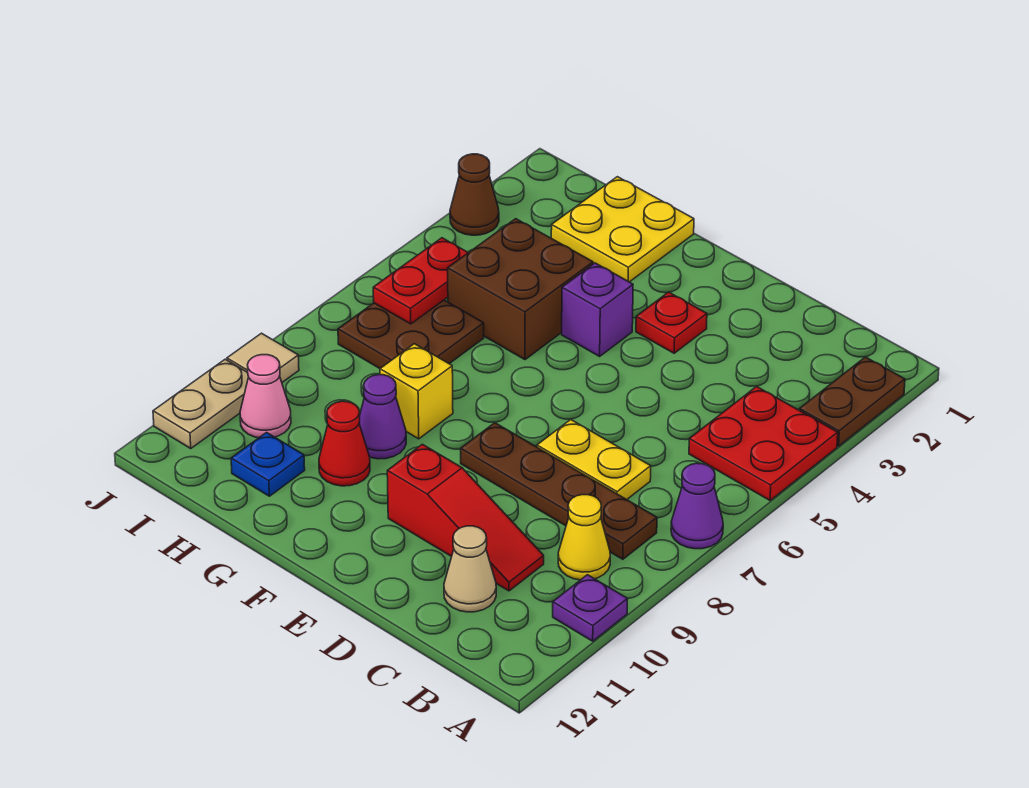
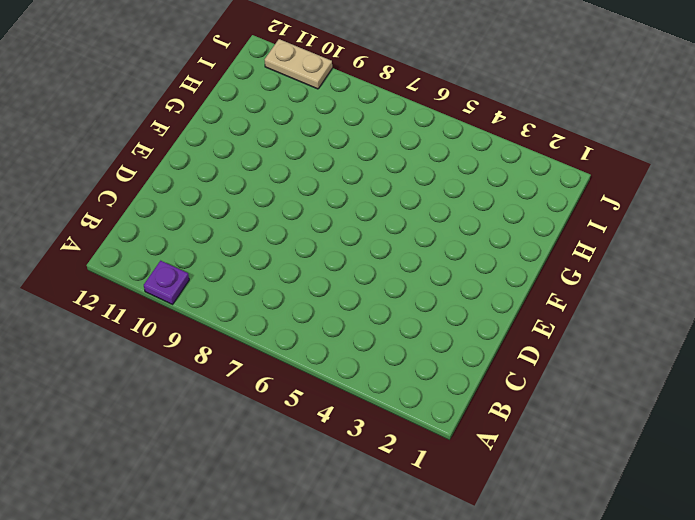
none -> brown plate A2:A3 level 1
none -> red plate A4:B5 level 1
none -> purple cone A7 level 1

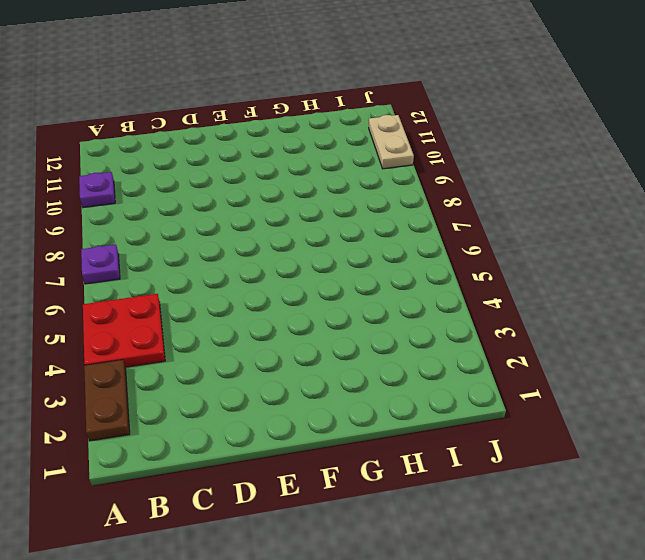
purple plate A7 level 1 -> purple cone A7 level 1
none -> brown plate B8:E8 level 1
none -> yellow cone B9 level 1
none -> yellow plate C7:D7 level 1

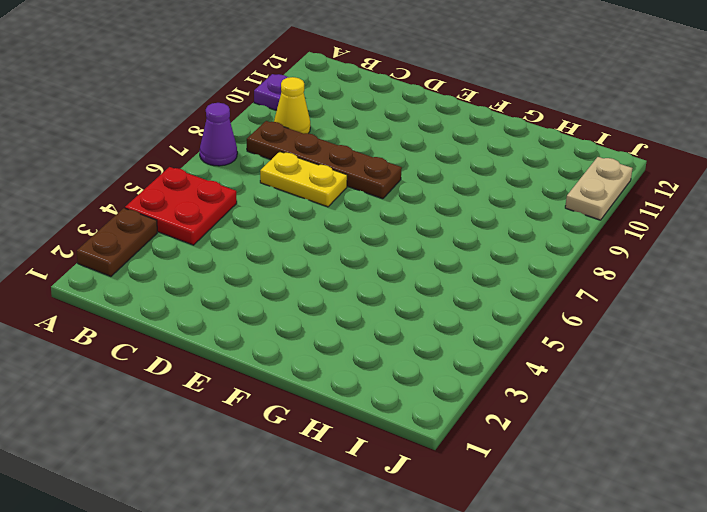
none -> red slope C10:E10 level 1 top E
none -> tan cone C11 level 1
none -> red plate E3 level 1

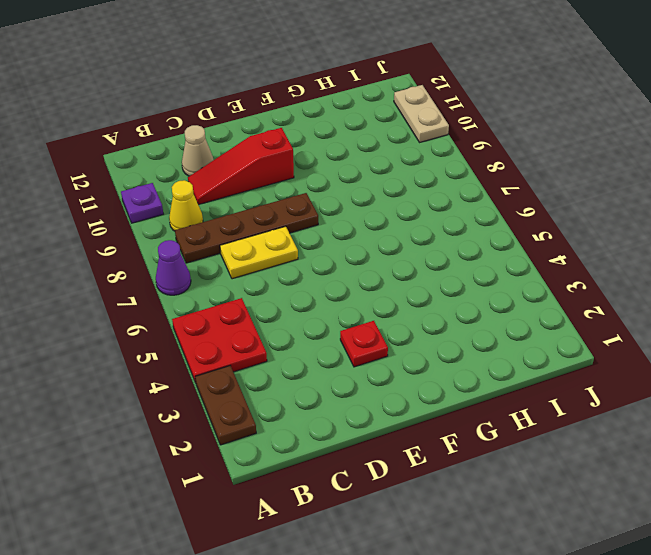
none -> purple brick F4 level 1
none -> yellow plate G1:H2 level 1
none -> brown brick G4:H5 level 1

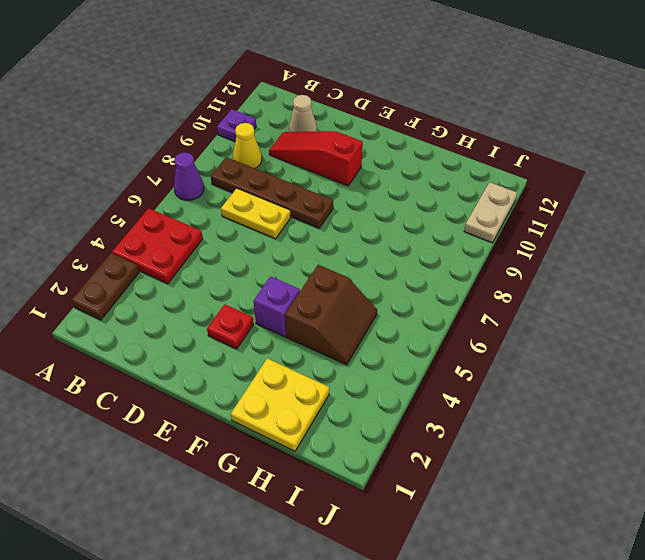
brown slope G4:H5 level 1 top G -> brown brick G4:H5 level 1
none -> yellow brick G8 level 1
none -> purple cone G9 level 1
none -> red cone G10 level 1

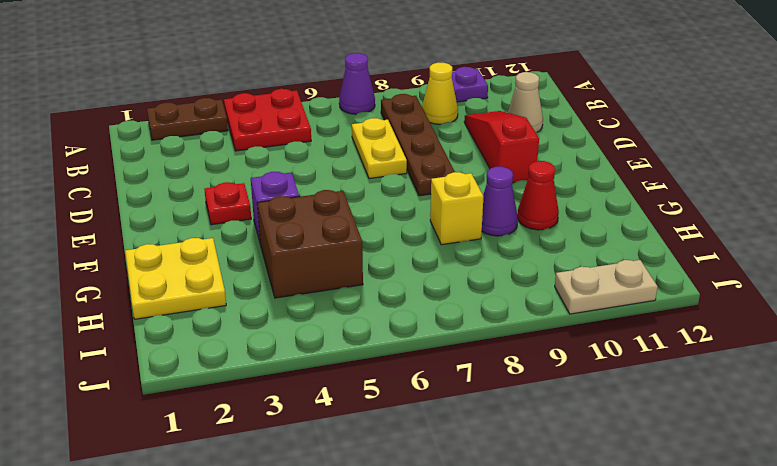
none -> brown plate H6:I7 level 1
none -> blue plate H11 level 1
none -> pink cone I10 level 1

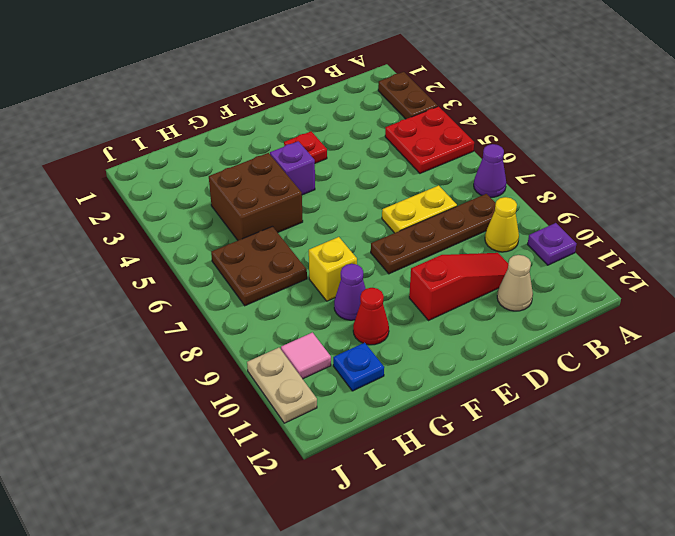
pink tile I10 level 1 -> pink cone I10 level 1
none -> yellow plate G1:H2 level 1
none -> brown cone J3 level 1
none -> tan tile J9 level 1

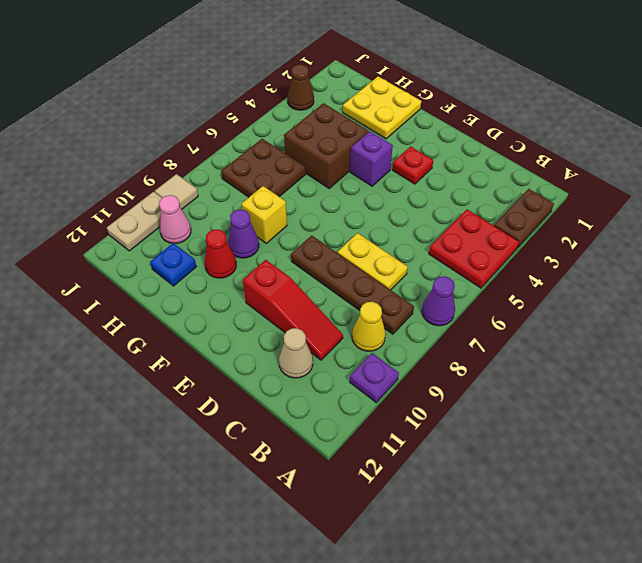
none -> red plate I5:I6 level 2

